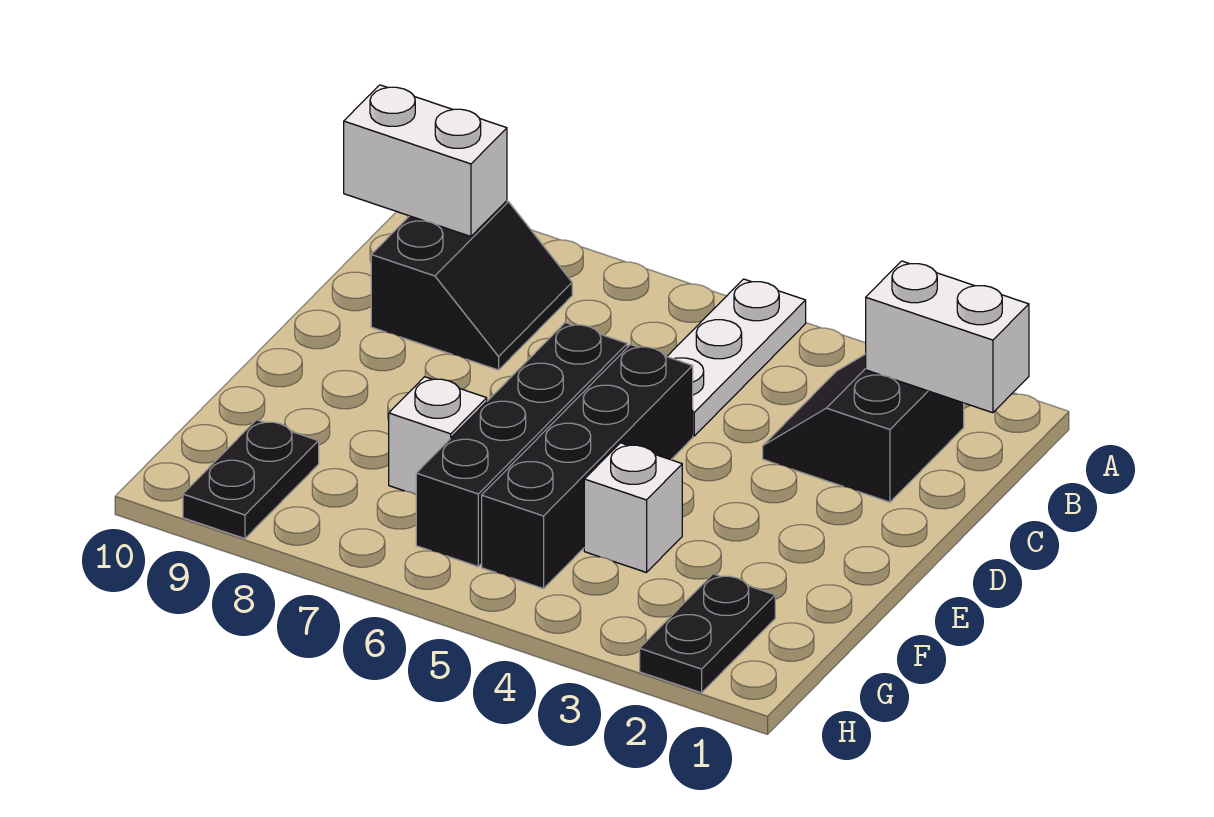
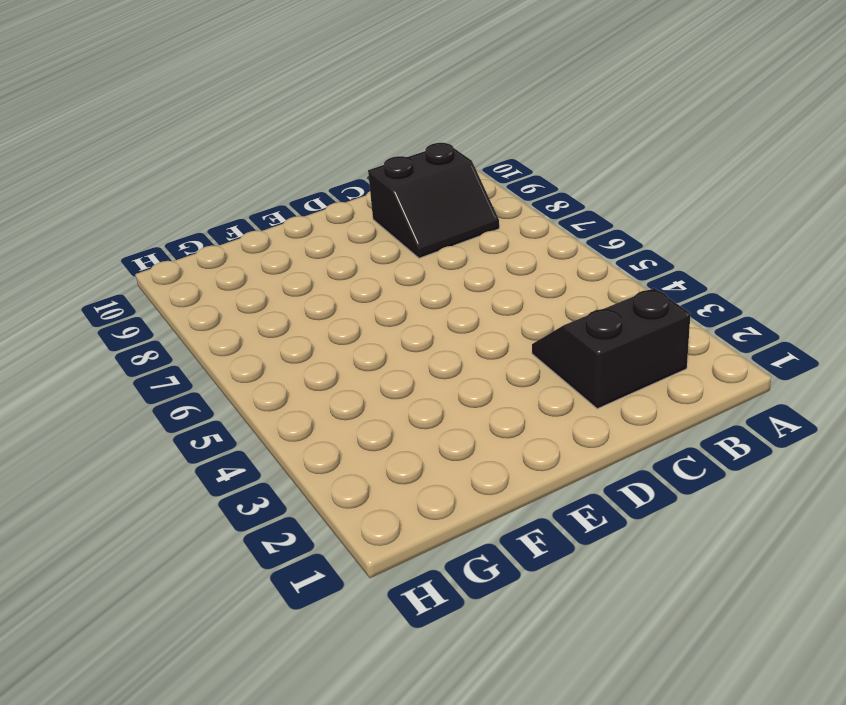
none -> white plate A5:C5 level 1
none -> black brick D5:G5 level 1

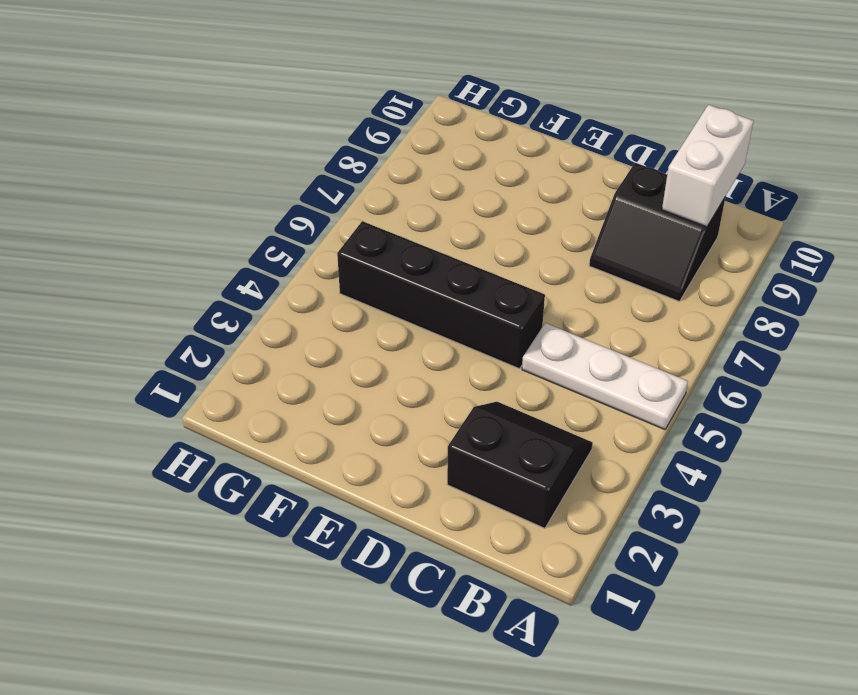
none -> black brick D6:G6 level 1
none -> white brick F4 level 1

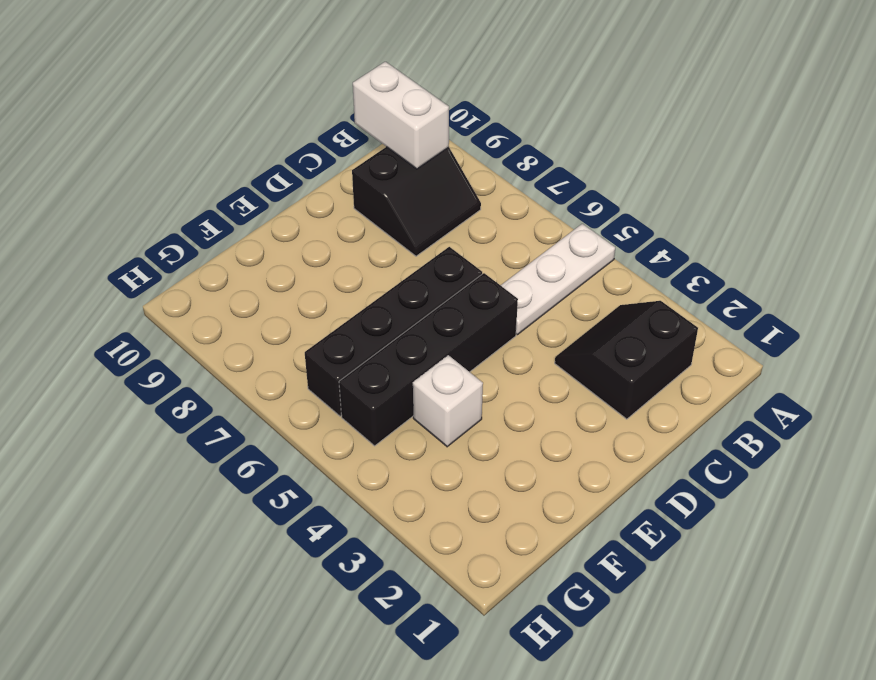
none -> white brick F7 level 1
none -> black plate G2:H2 level 1

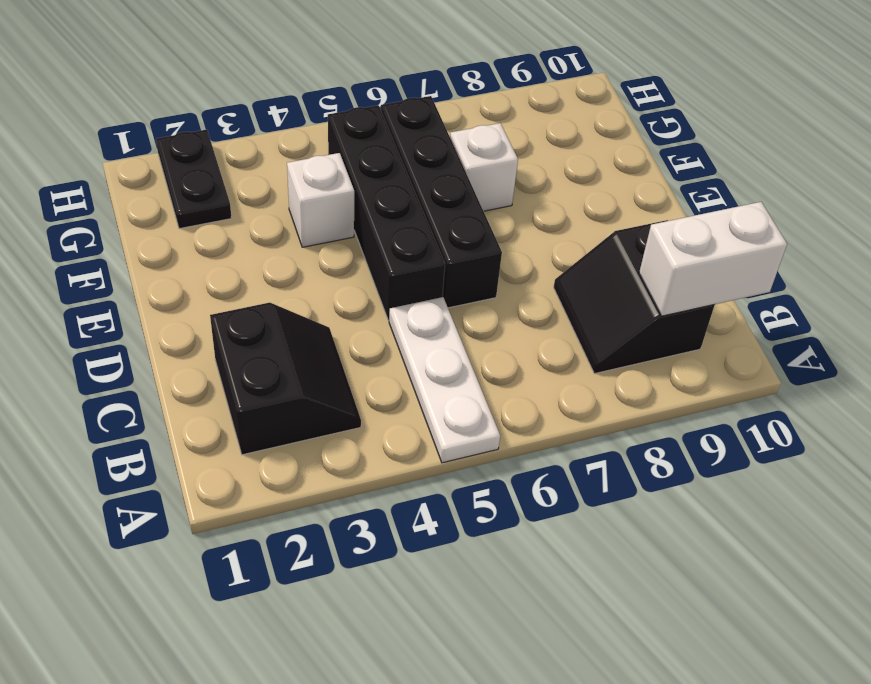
none -> black plate G9:H9 level 1
none -> white brick B1:B2 level 2

